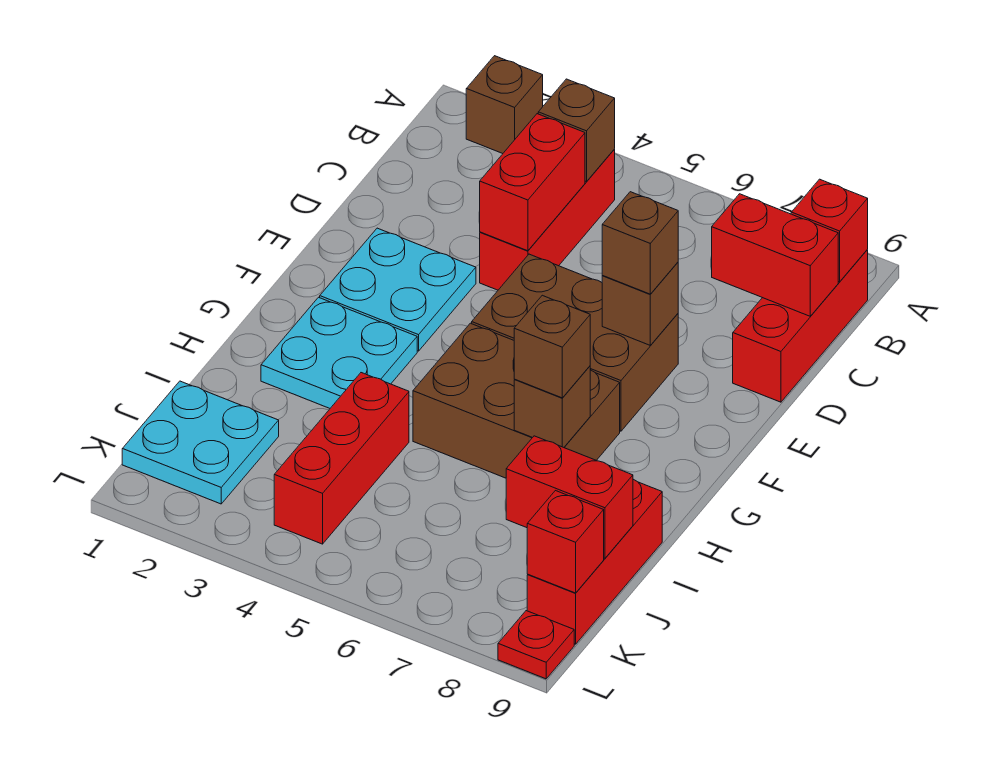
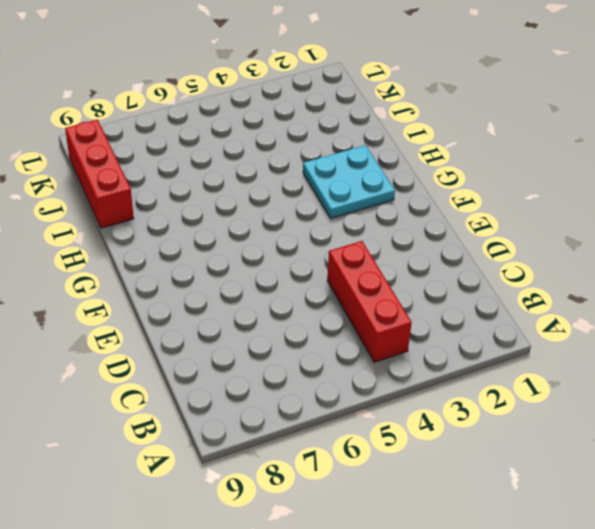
none -> brown brick A2 level 1
none -> red brick B9:D9 level 1
none -> cyan plate E2:F3 level 1

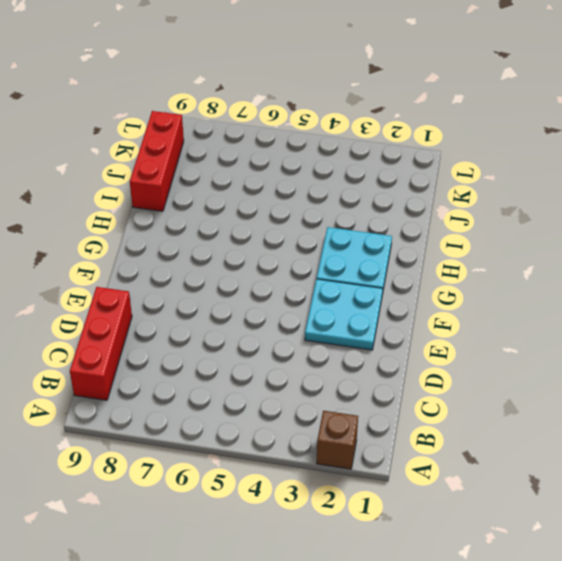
none -> red brick B4:D4 level 1
none -> brown brick E5:F7 level 1
none -> brown brick G5:H7 level 1

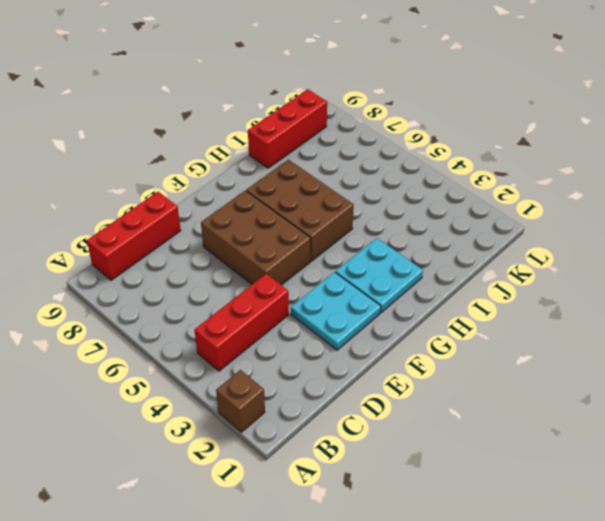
none -> red brick I4:K4 level 1
none -> cyan plate J1:K2 level 1
none -> red plate L9 level 1

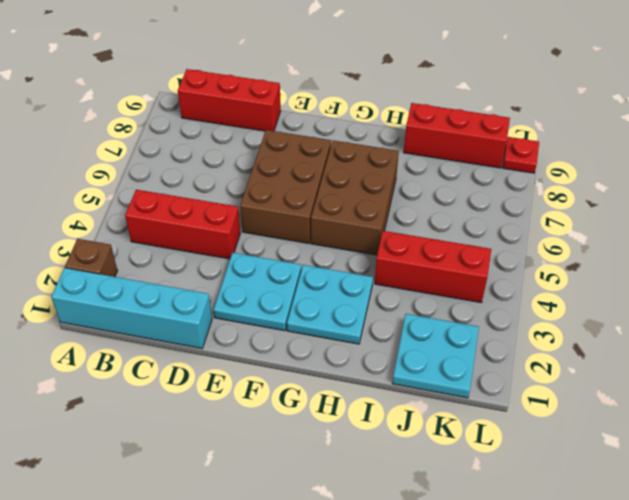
cyan brick A1:D1 level 1 -> none
none -> brown brick B4 level 2
none -> red brick B9 level 2
none -> red brick C4:D4 level 2

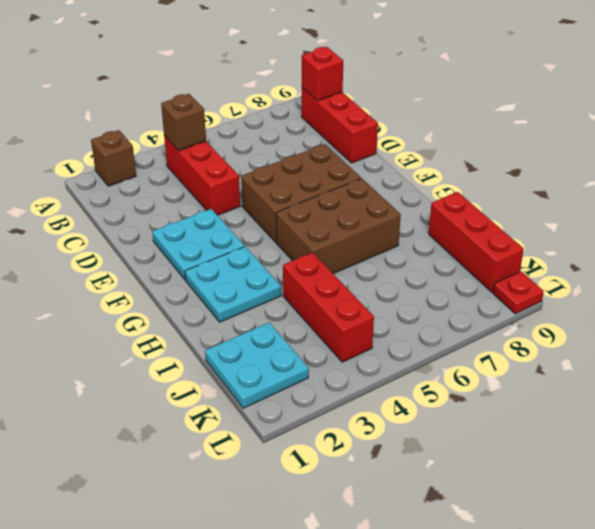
none -> red brick C4:D4 level 2
none -> red brick C8:C9 level 2
none -> brown brick E7 level 2

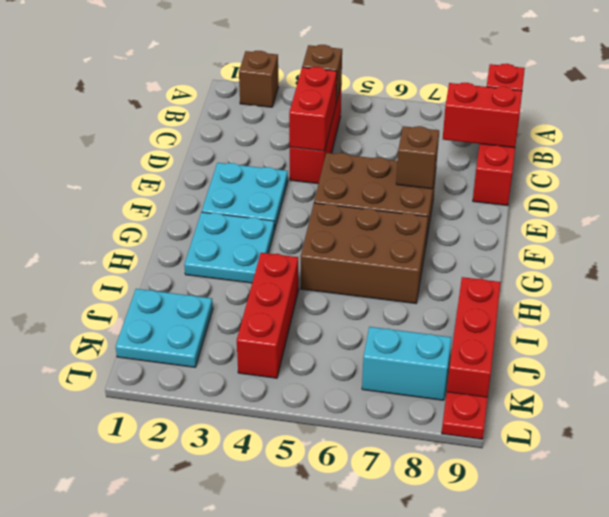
cyan brick K7:K8 level 1 -> none
none -> brown brick H7 level 2
none -> red brick J8:J9 level 2
none -> red brick K9 level 2

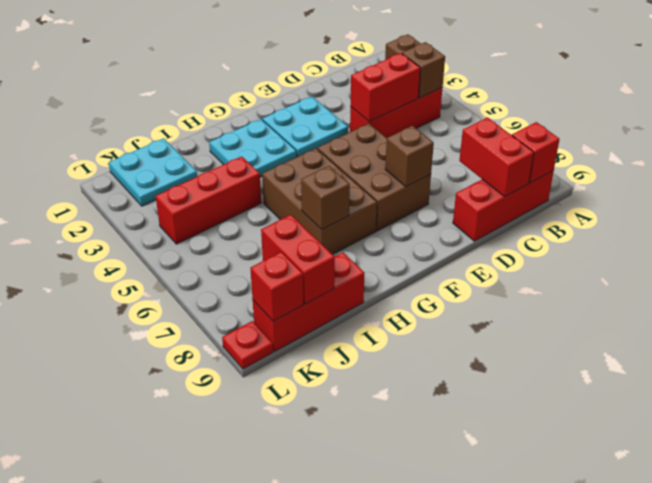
none -> brown brick E7 level 3
none -> brown brick H7 level 3

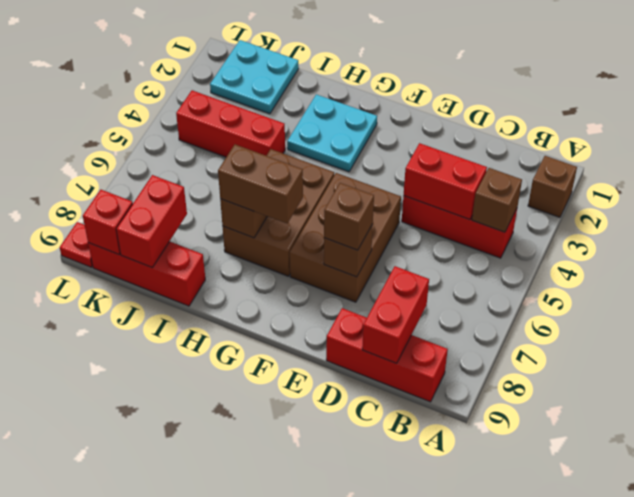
brown brick G7:H7 level 3 -> brown brick H7 level 3
none -> cyan plate E2:F3 level 1
none -> red brick B9 level 2

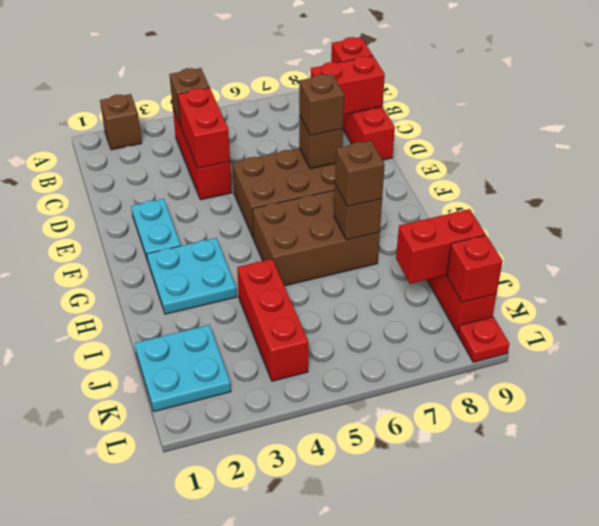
cyan plate E2:F2 level 1 -> cyan plate E2:F3 level 1

